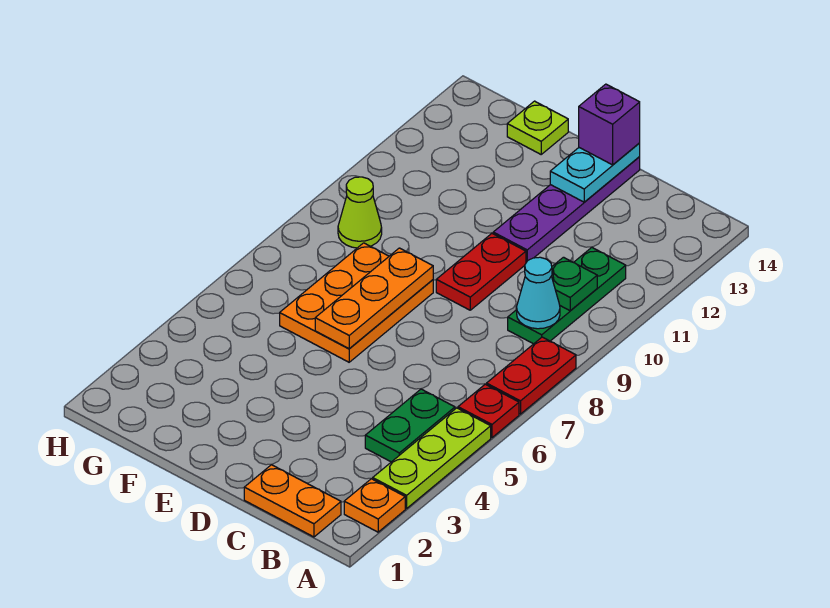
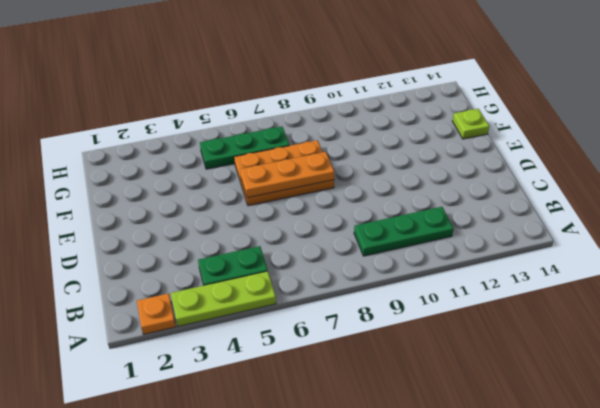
green plate G5:G7 level 1 -> none
none -> red plate A6 level 1
none -> red plate A7:A8 level 1
none -> orange plate B1:C1 level 1

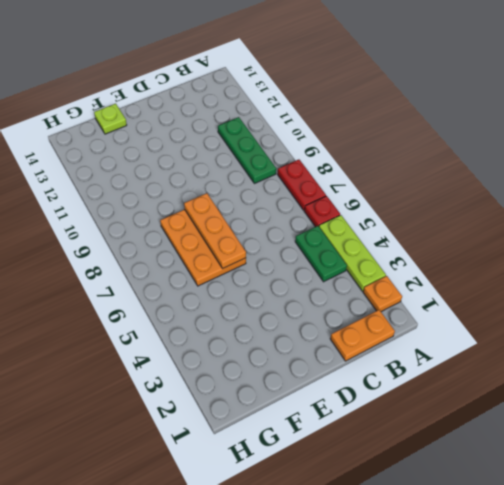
none -> red plate D9:D10 level 1
none -> purple plate D11:D14 level 1
none -> lime cone G9 level 1

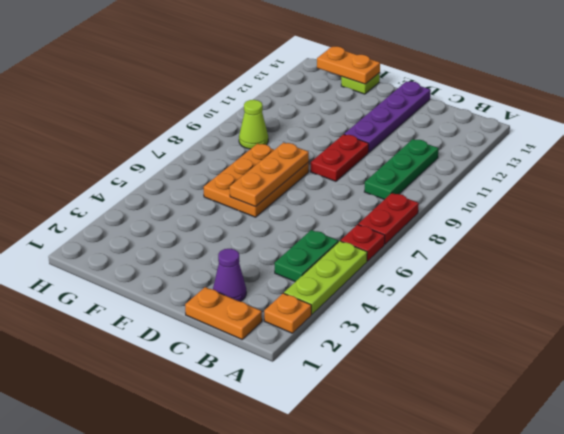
purple cone C2 level 1 -> none
orange plate F14:G14 level 2 -> none
none -> cyan cone B9 level 2
none -> green plate B10 level 2
none -> cyan plate D13:D14 level 2

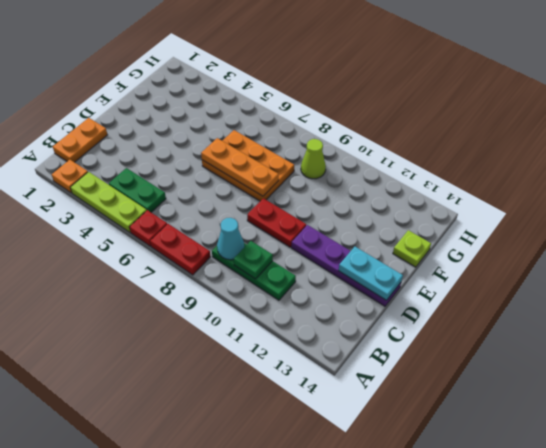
none -> purple brick D14 level 3

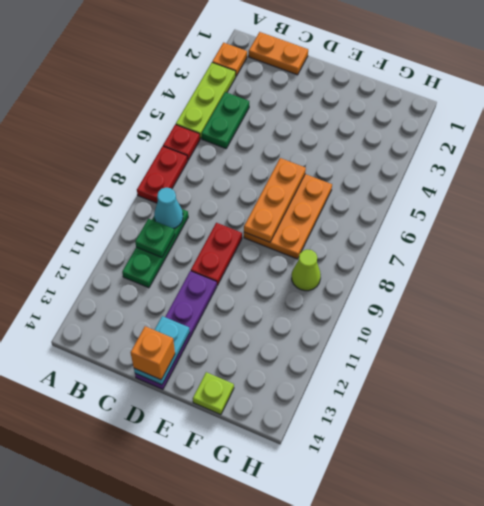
orange brick D14 level 3 -> purple brick D14 level 3

